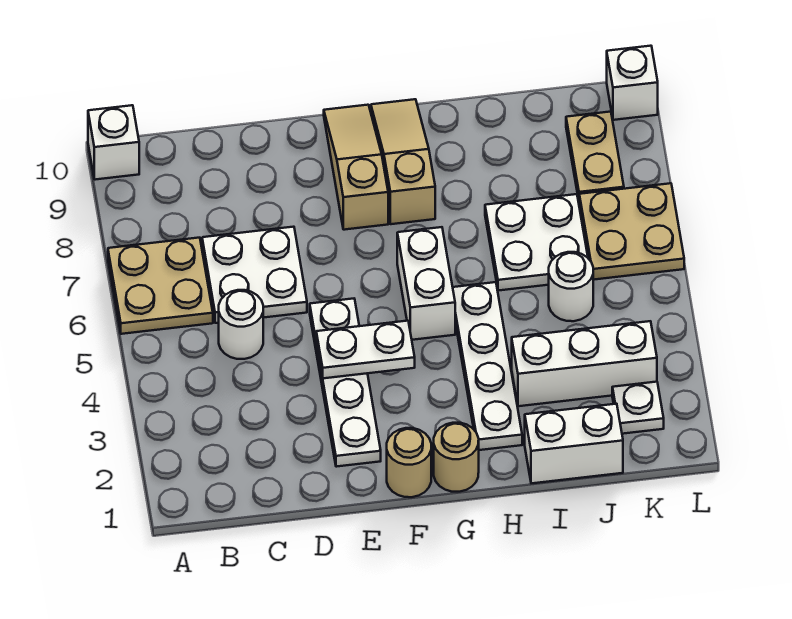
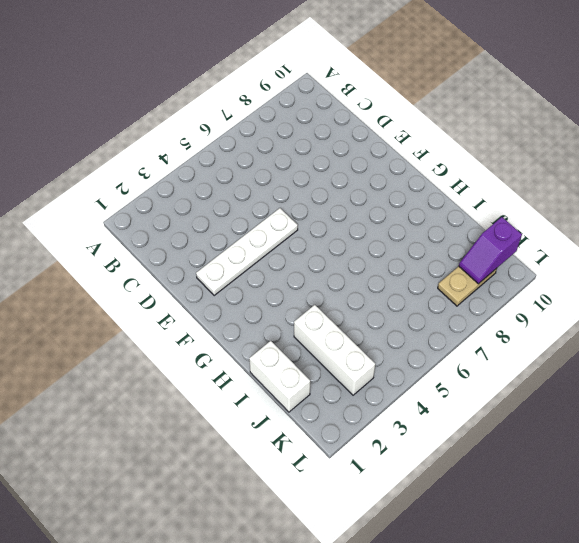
purple slope K9:K10 level 2 top 10 -> none
none -> tan plate A6:B7 level 1
none -> white brick A10 level 1
none -> white round brick C5 level 1

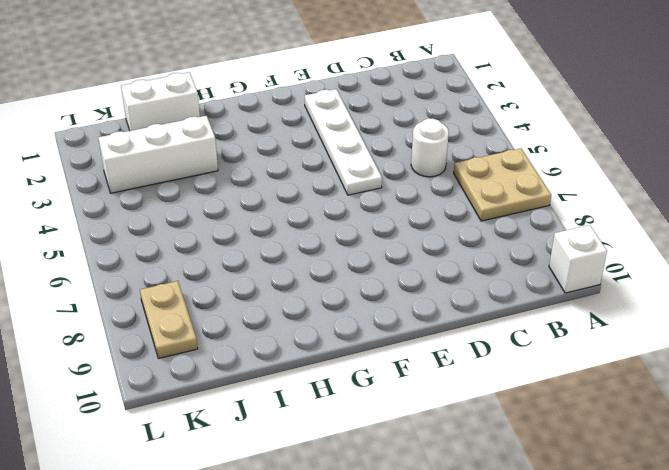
none -> white plate C6:D7 level 1
none -> tan round brick F1 level 1
none -> tan slope F8:F10 level 1 top 8

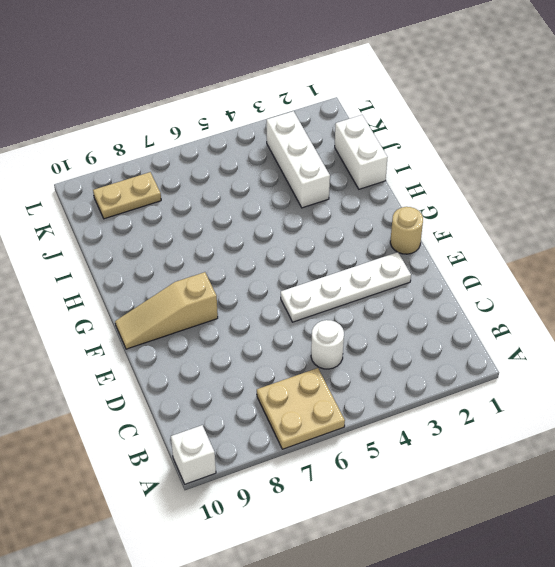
none -> white plate C6:D7 level 1
none -> tan round brick G1 level 1
none -> white brick G5:G6 level 1

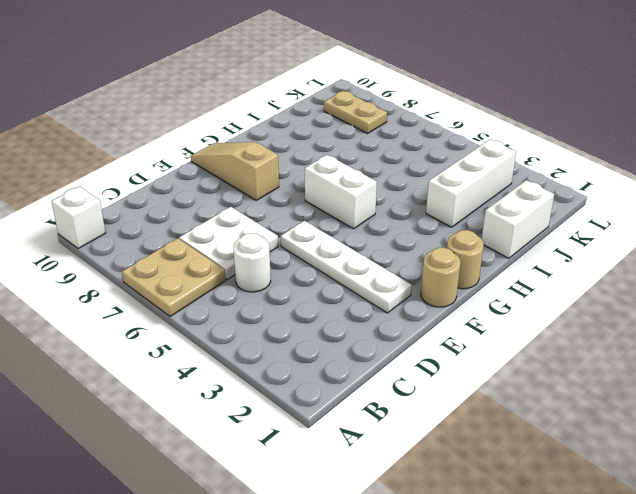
none -> tan slope G8:G10 level 1 top 8
none -> white plate H2:H5 level 1
none -> white plate I6:J7 level 1

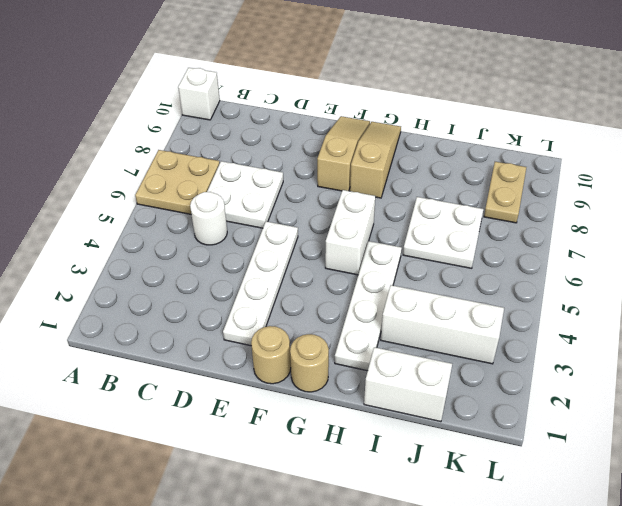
none -> white round brick J5 level 1
none -> white plate K2 level 1
none -> tan plate K6:L7 level 1

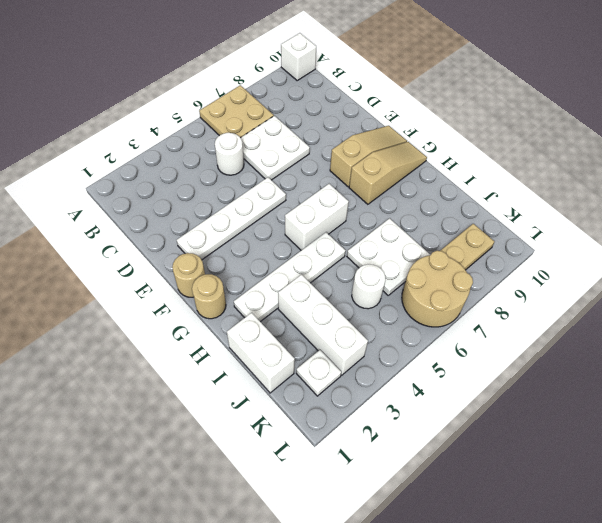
tan round brick K6:L7 level 1 -> tan plate K6:L7 level 1
none -> white brick L10 level 1
none -> white plate E4:F4 level 2

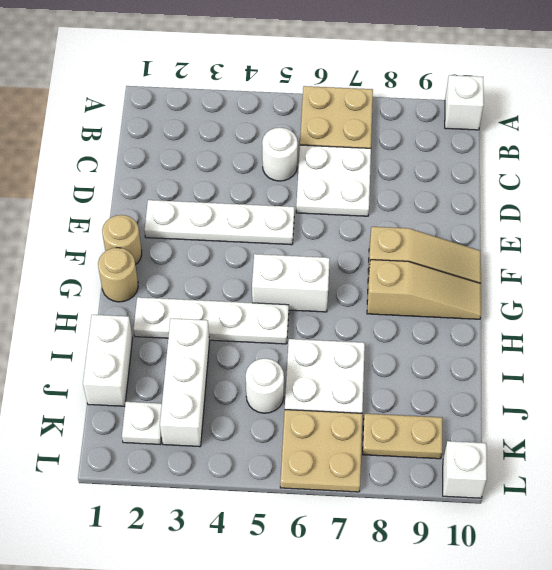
none -> white plate E4:F4 level 2

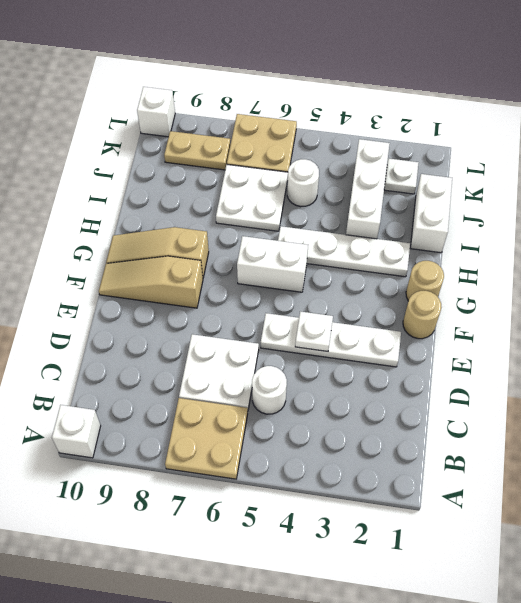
white plate E4 level 2 -> white plate E4:F4 level 2

